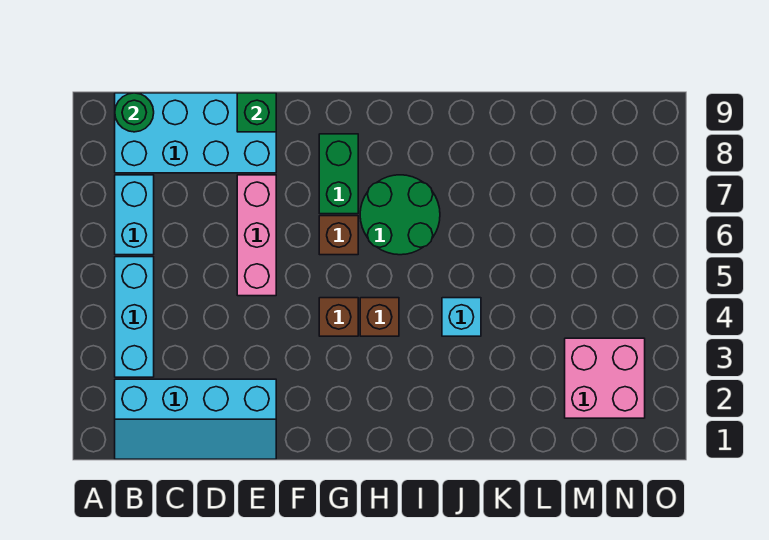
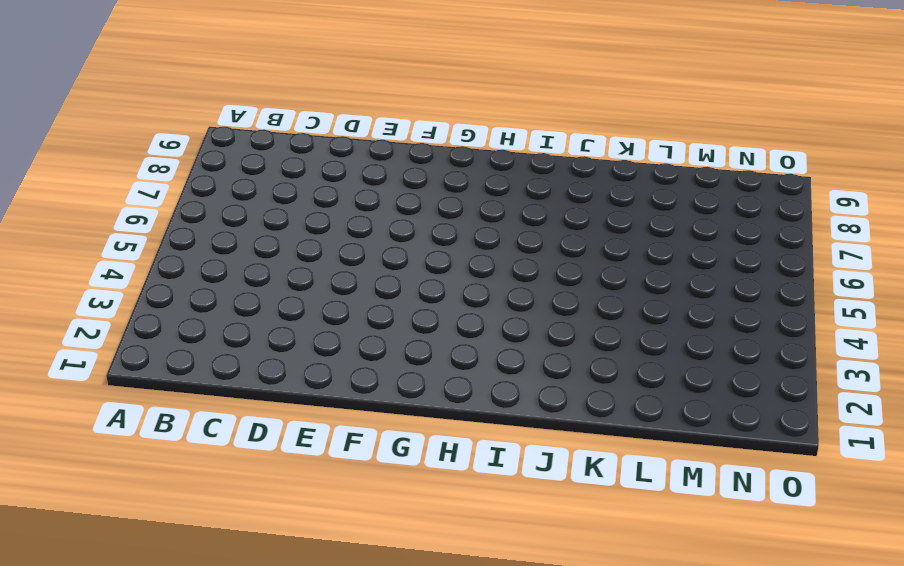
none -> cyan slope B1:E2 level 1 top 2
none -> cyan brick B3:B5 level 1
none -> cyan brick B6:B7 level 1

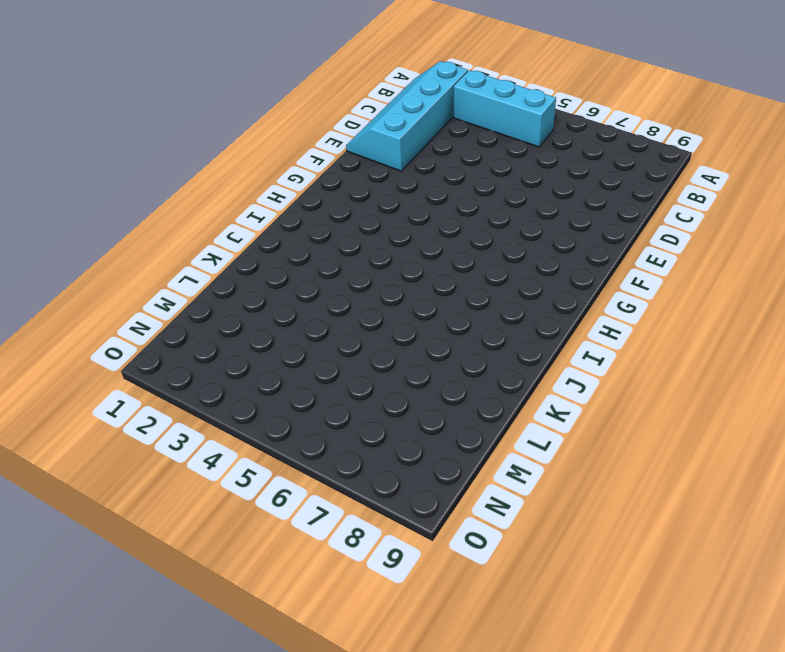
none -> cyan brick B6:B7 level 1
none -> cyan brick B8:E9 level 1
none -> pink brick E5:E7 level 1

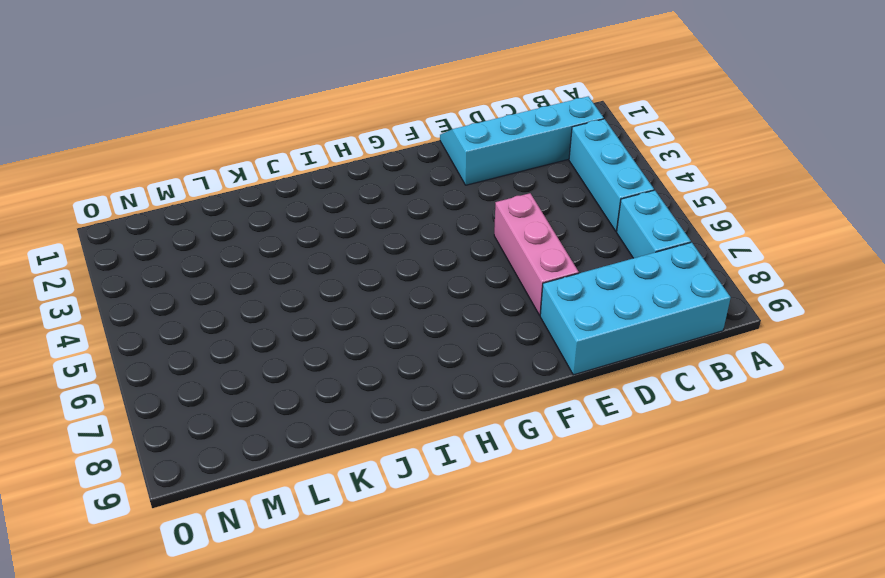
none -> brown brick G4 level 1
none -> brown brick G6 level 1
none -> green brick G7:G8 level 1

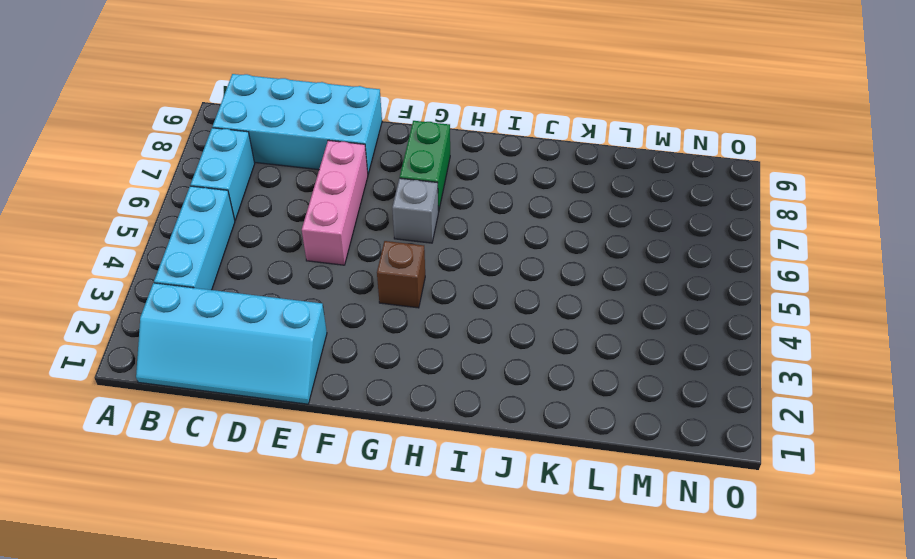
grey brick G6 level 1 -> brown brick G6 level 1
none -> brown brick H4 level 1
none -> green round brick H6:I7 level 1
none -> cyan brick J4 level 1

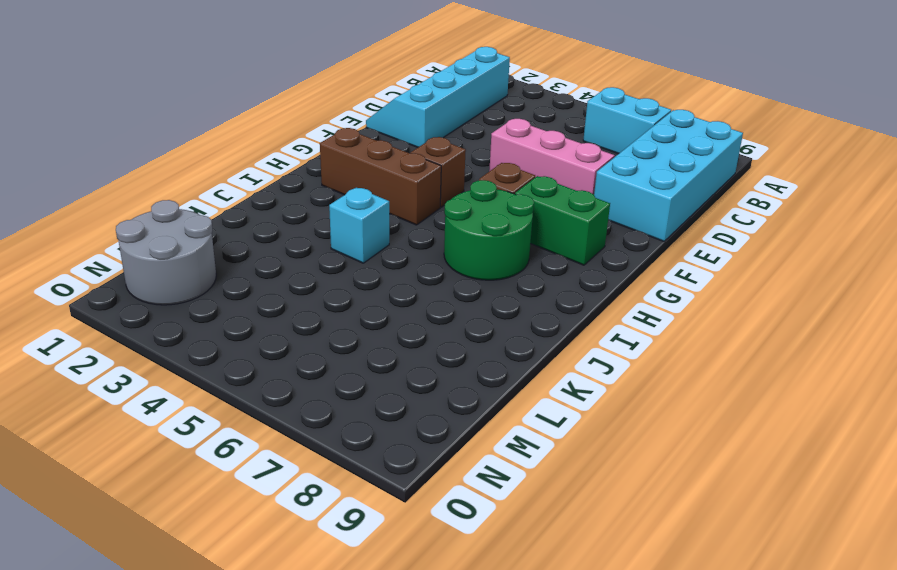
brown brick H2:H4 level 1 -> brown brick H4 level 1
grey round brick M1:N2 level 1 -> pink brick M2:N3 level 1
none -> cyan brick B3:B5 level 1
none -> green round brick B9 level 2
none -> green brick E9 level 2

